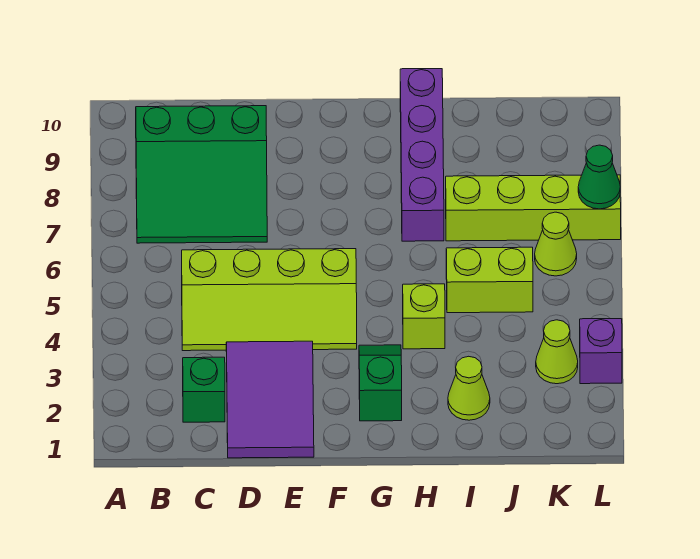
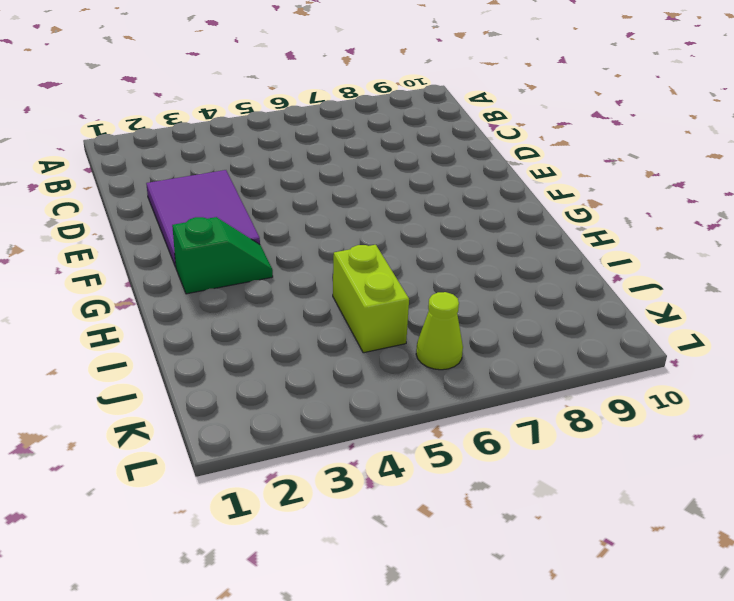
purple tile D2:F3 level 1 -> purple tile D1:E3 level 1
none -> green slope B7:D9 level 1 top 9
none -> green brick C2 level 1
none -> lime slope C4:F5 level 1 top 5

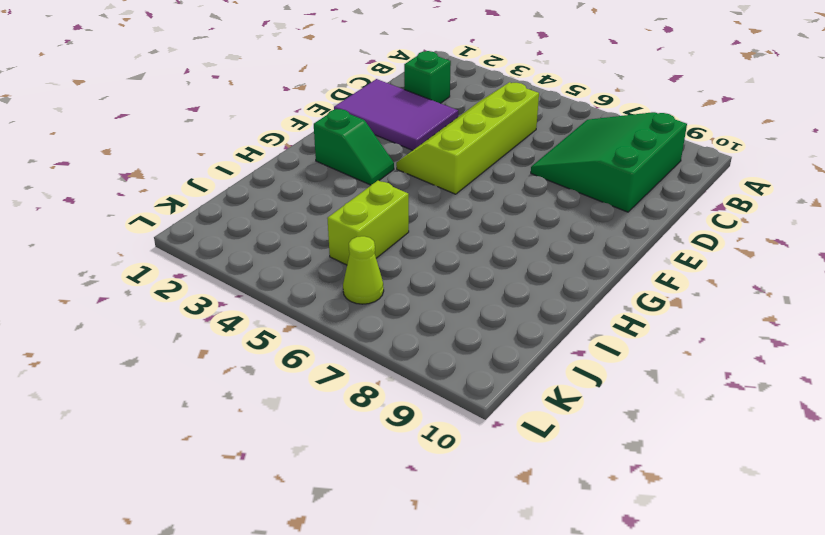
none -> lime brick H4 level 1
none -> purple brick H7:H10 level 1
none -> lime cone I2 level 1

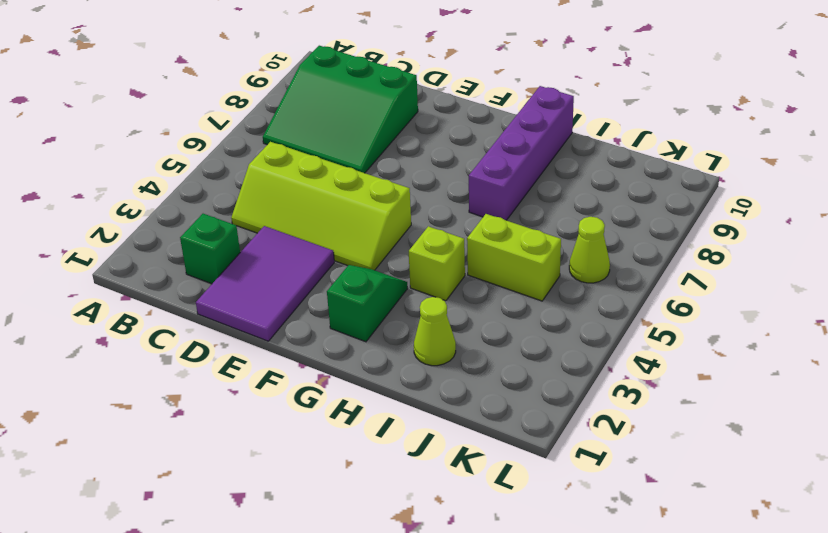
none -> lime brick I7:L7 level 1
none -> lime cone K3 level 1
none -> purple brick L3 level 1

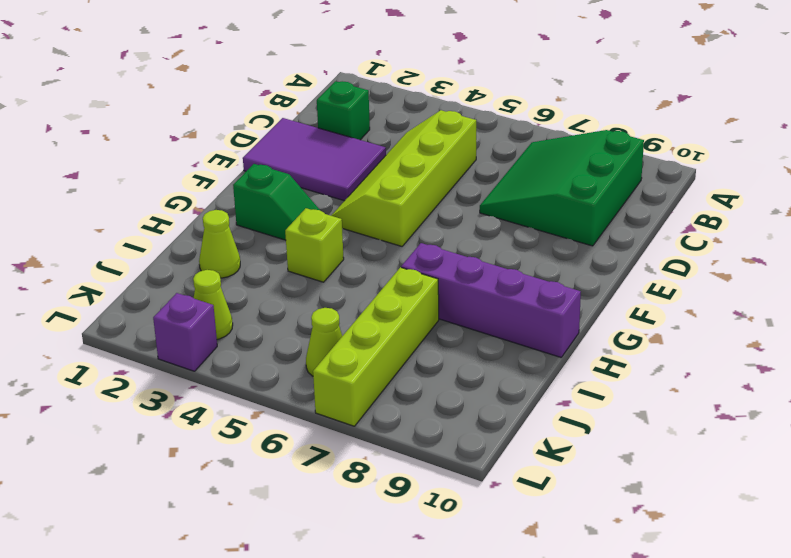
none -> lime brick I5:J5 level 1
none -> green cone L7 level 2

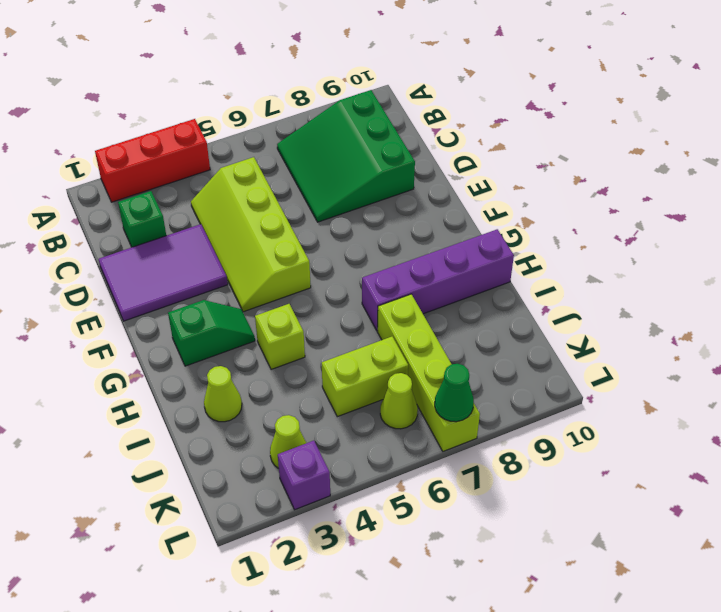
red brick A2:A4 level 1 -> none
lime brick J5:J6 level 1 -> lime brick I5:J5 level 1

